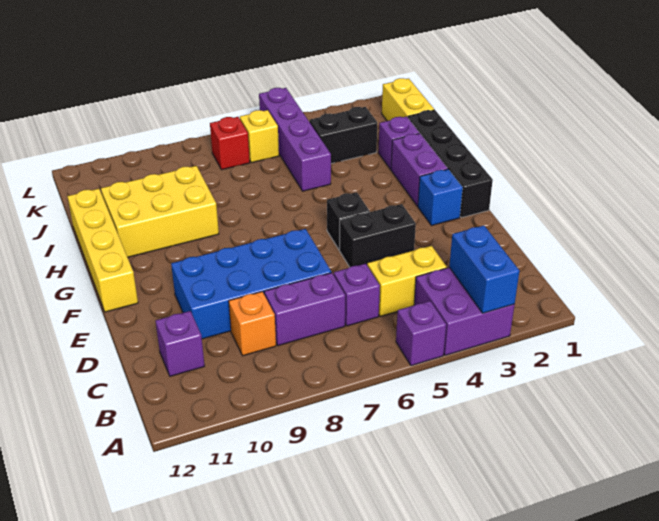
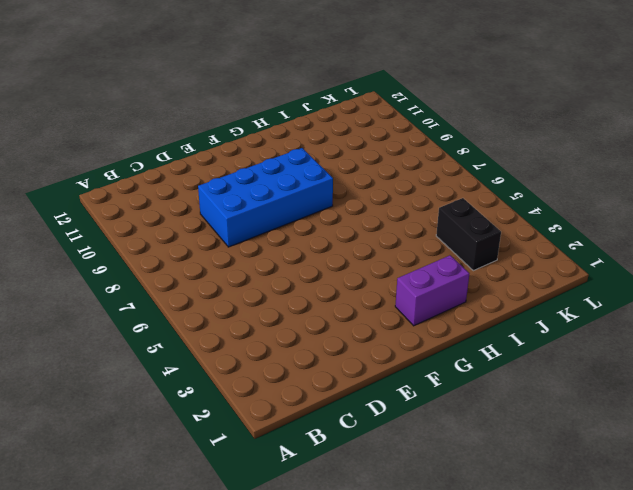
blue brick D8:G9 level 1 -> blue brick D7:E10 level 1
none -> purple brick A3:B4 level 1
none -> purple brick A5 level 1
none -> yellow brick C4:C5 level 1

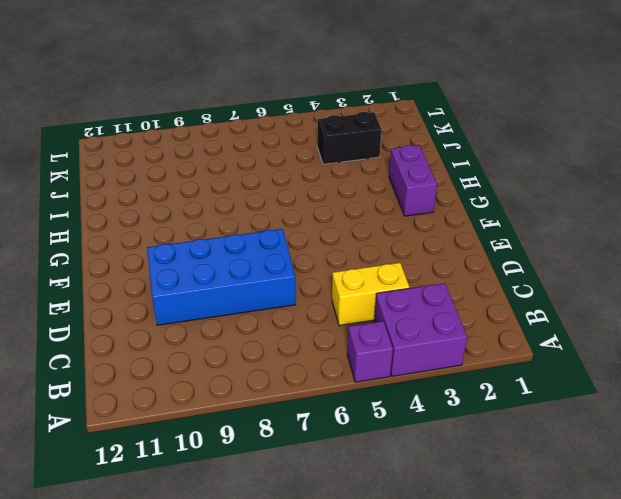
none -> purple brick C6 level 1
none -> purple brick C7:C8 level 1
none -> orange brick C9 level 1

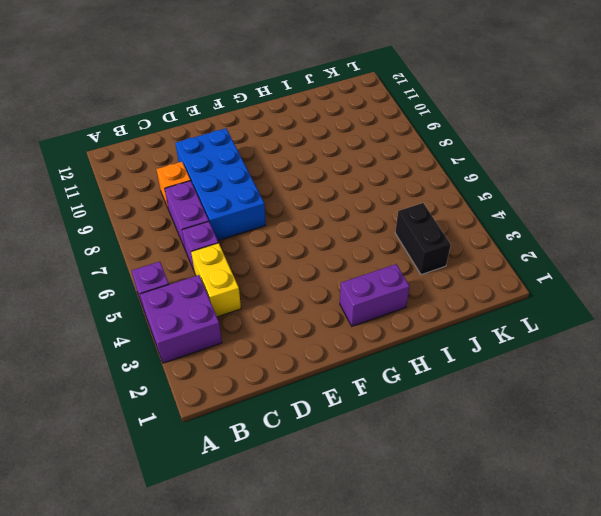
none -> purple brick C11 level 1
none -> black brick E4:E5 level 1
none -> black brick F1:I1 level 1

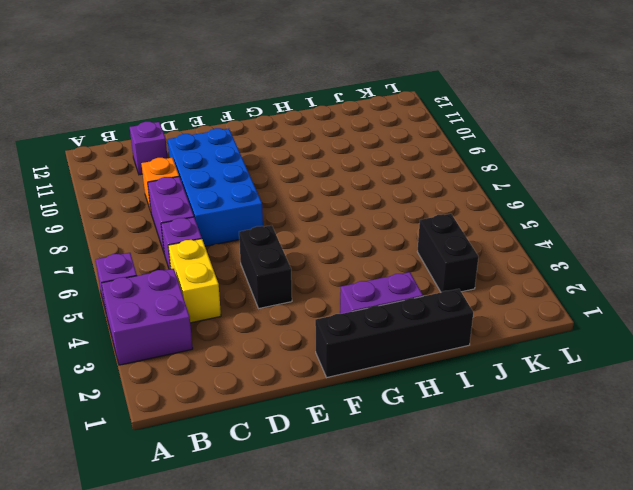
none -> blue brick F2 level 1
none -> black brick F5 level 1
none -> yellow brick F12:I12 level 1

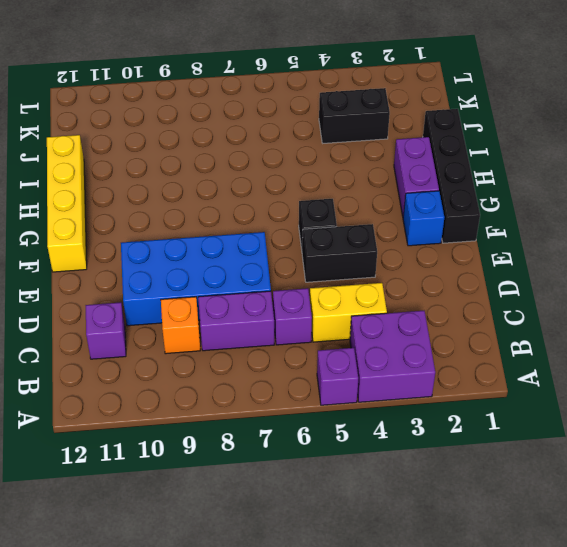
none -> yellow brick H9:I11 level 1
none -> purple brick I2 level 1
none -> purple brick I5:L5 level 1

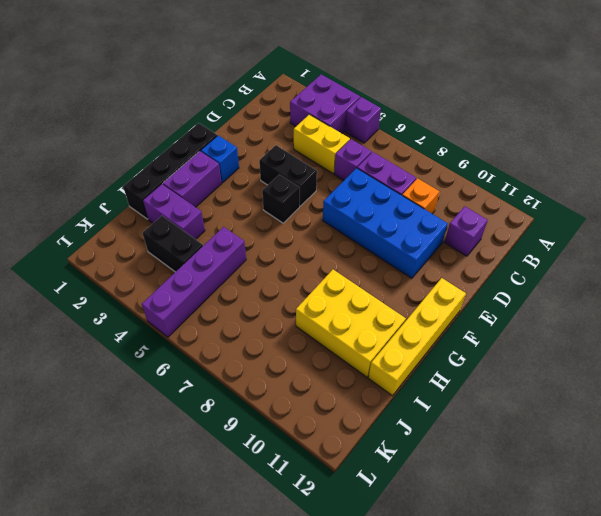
purple brick I2:I3 level 1 -> purple brick I2 level 1
none -> yellow brick J1:K1 level 1
none -> yellow brick K6 level 1
none -> red brick K7 level 1

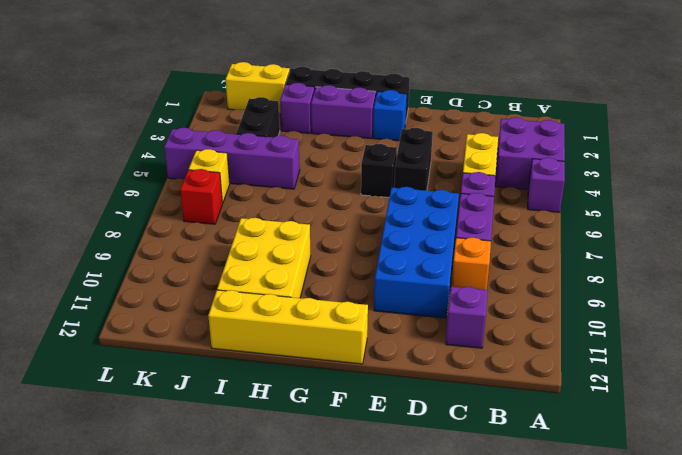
none -> blue brick A3:B3 level 2

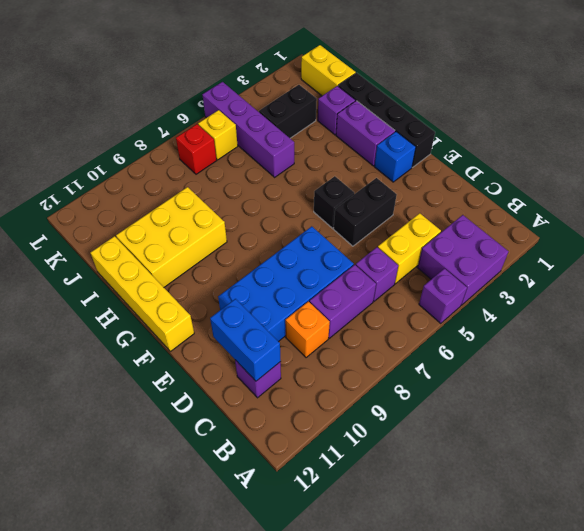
blue brick C11:D11 level 2 -> blue brick A3:B3 level 2

